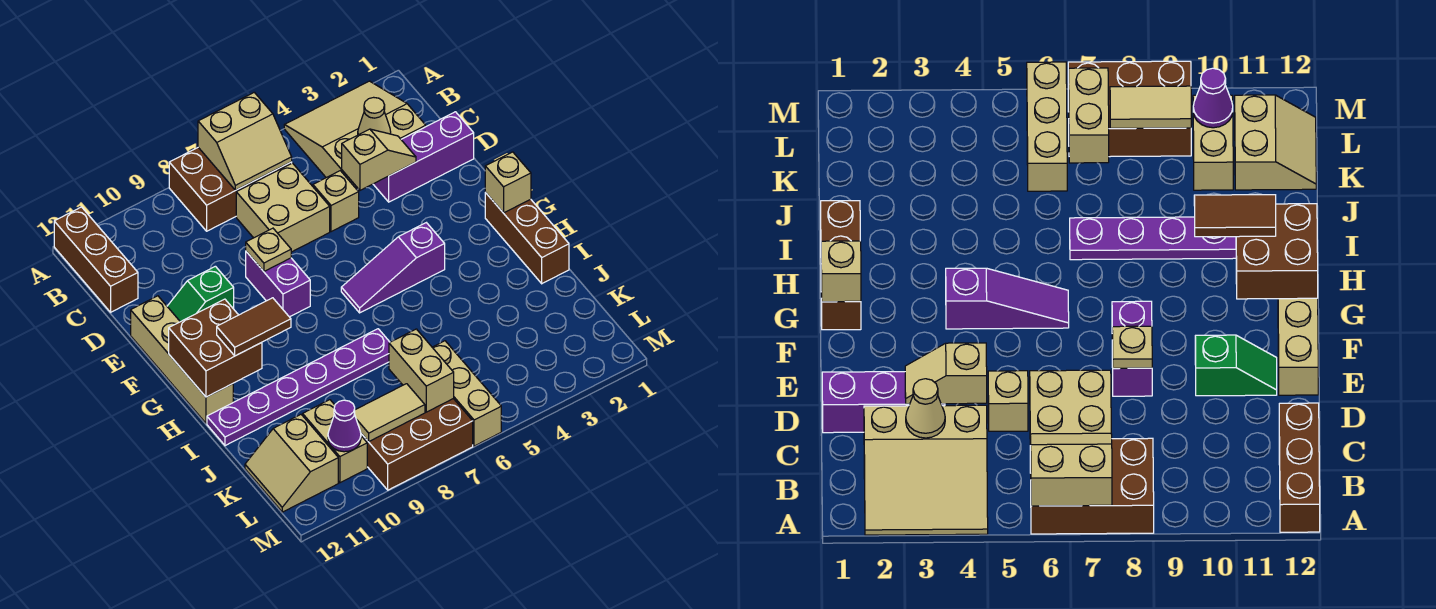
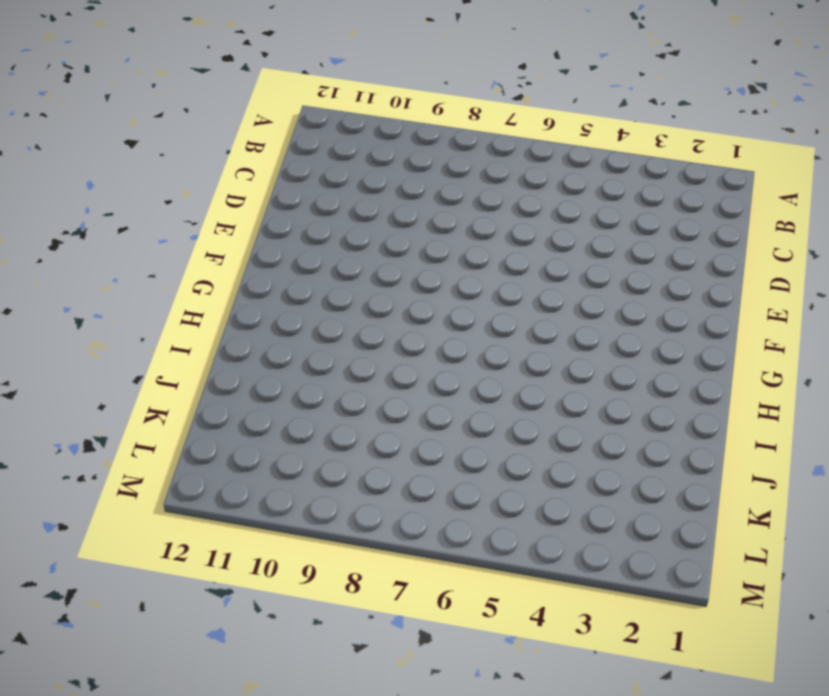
none -> tan slope A2:C4 level 1 top C
none -> brown brick A6:B8 level 1
none -> brown brick A12:C12 level 1

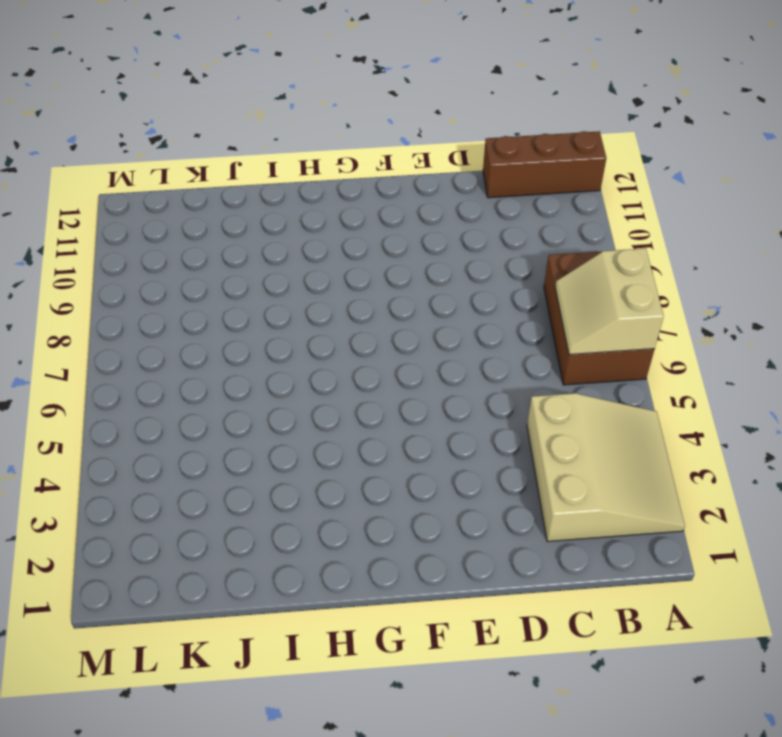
none -> tan brick C6:D7 level 1
none -> purple brick D1:D3 level 1
none -> tan brick D5 level 1

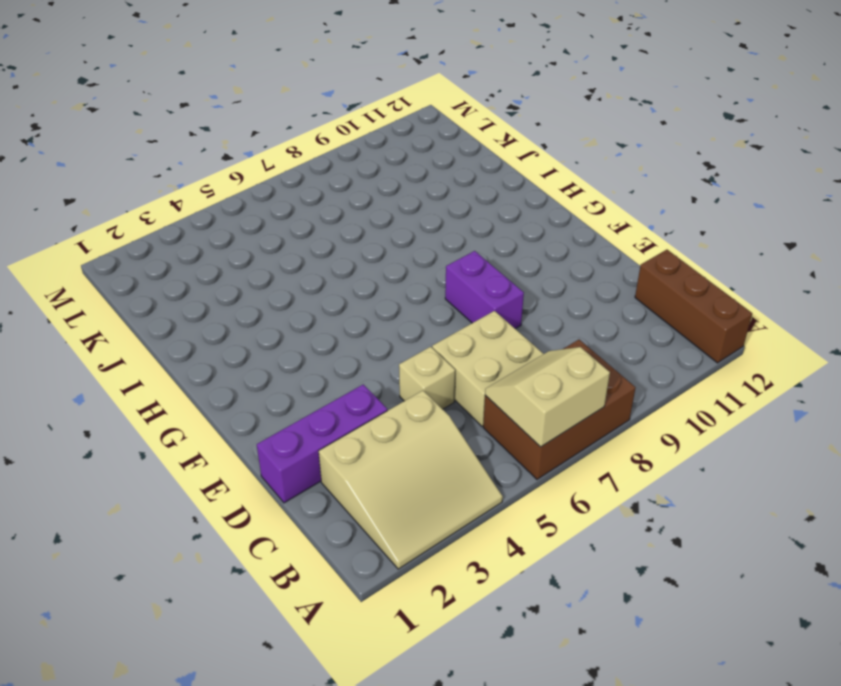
none -> green slope E10:E11 level 1 top 10
none -> tan brick E12:H12 level 1
none -> brown brick G1:I1 level 1

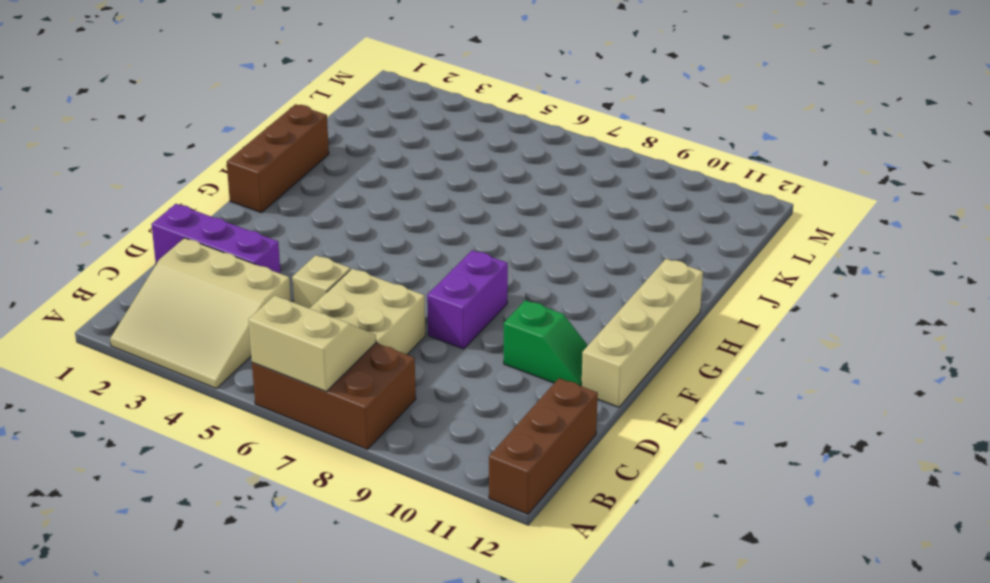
none -> purple slope G4:G6 level 1 top 4
none -> purple plate I7:I12 level 1
none -> tan brick K6:M6 level 1

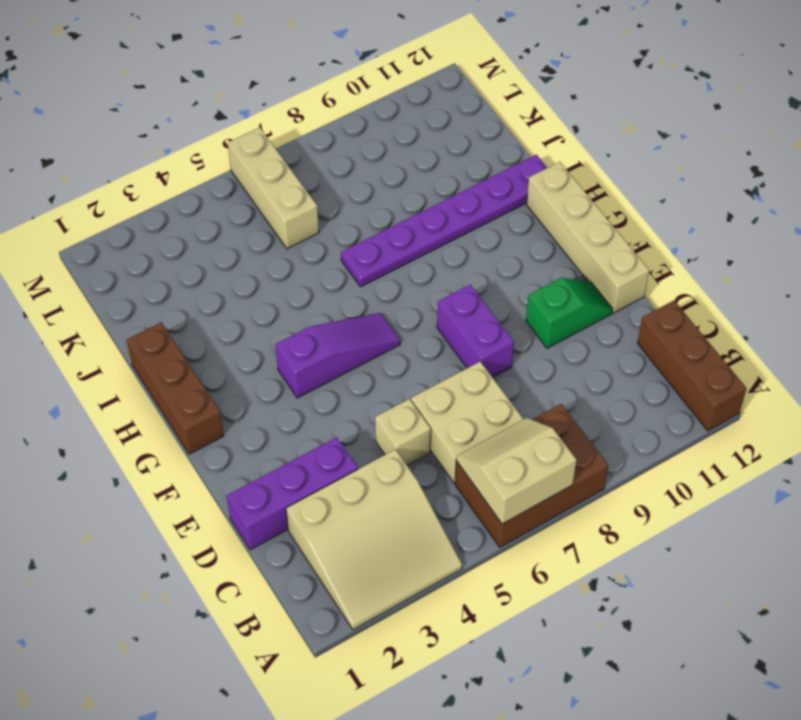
none -> tan brick K10:L10 level 1
none -> tan slope K11:L12 level 1 top 11
none -> brown brick L7:M9 level 1

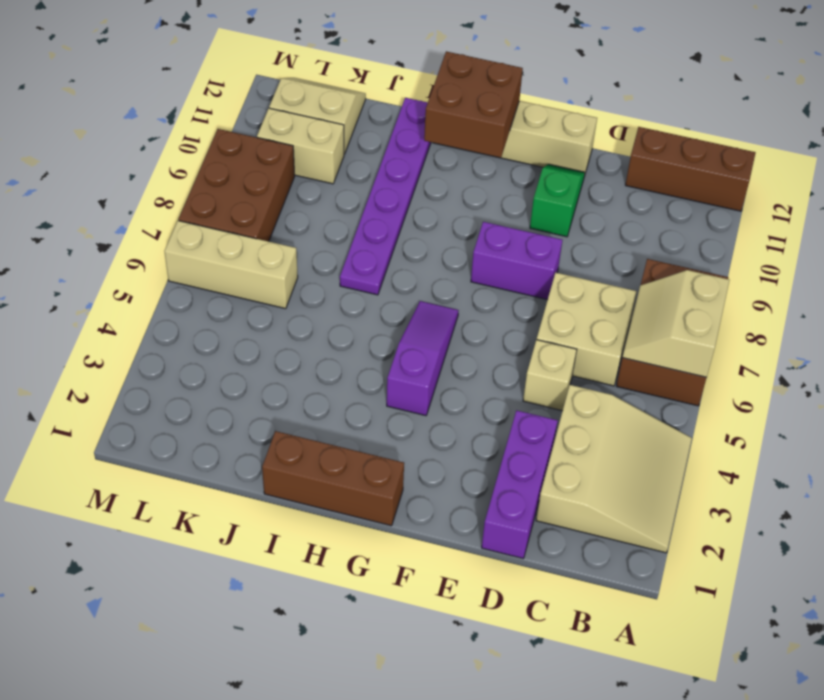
none -> tan cone C3 level 2
none -> tan slope D3:D4 level 2 top 4
none -> tan plate E8 level 2

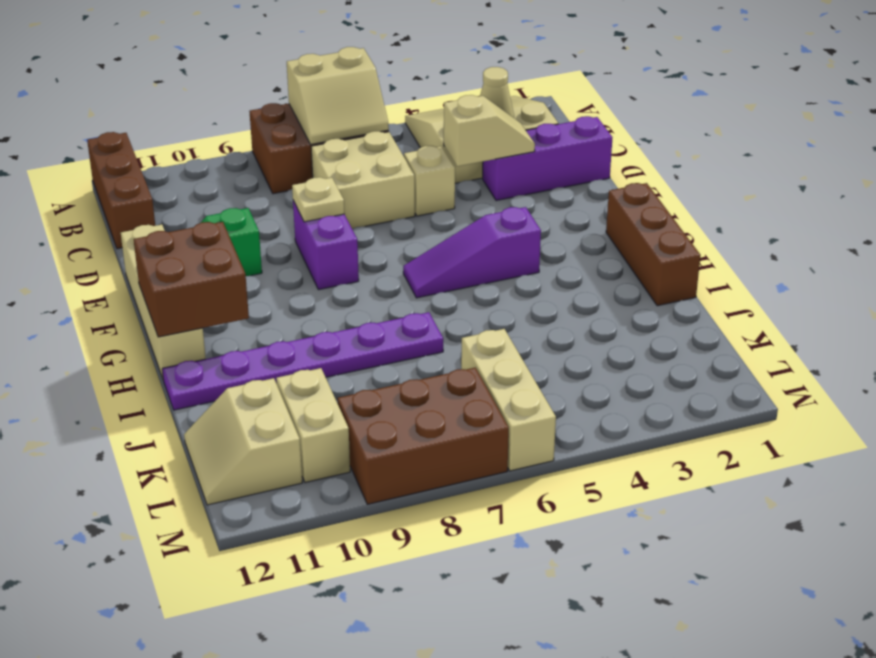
none -> tan brick G1 level 2
none -> tan brick K7:L7 level 2
none -> tan tile L8:L9 level 2

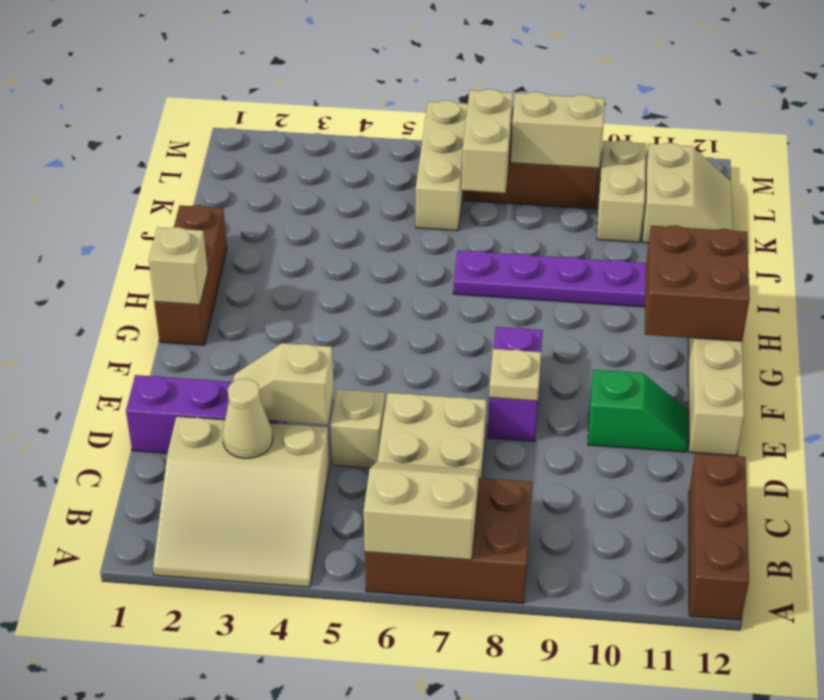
tan brick L8:L9 level 2 -> tan tile L8:L9 level 2
none -> purple slope G4:G6 level 1 top 4
none -> purple cone L10 level 2
none -> brown tile H10:H11 level 3

